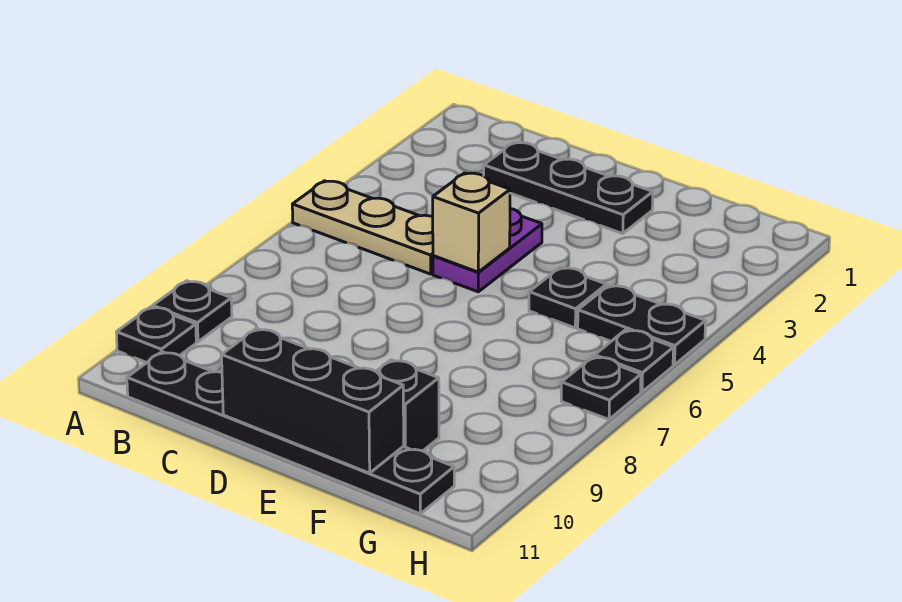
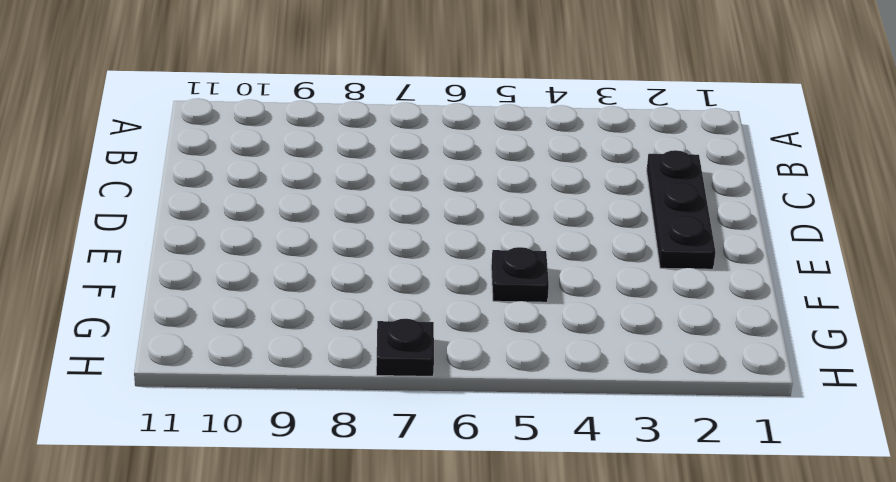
none -> tan plate A5:C5 level 1
none -> black plate A9 level 1
none -> black plate A10 level 1

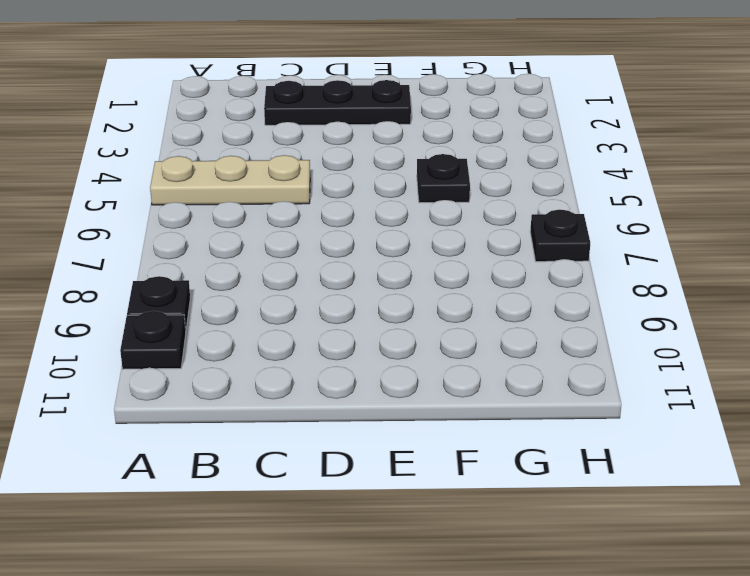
none -> black plate B11:G11 level 1
none -> purple plate D4:D5 level 1
none -> black brick F10 level 1

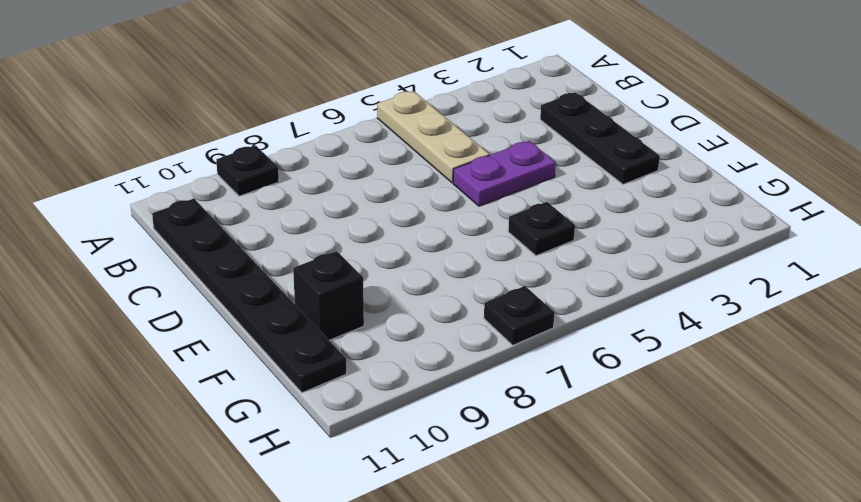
none -> black plate A10 level 1
none -> black plate G5:H5 level 1
none -> black plate H6 level 1

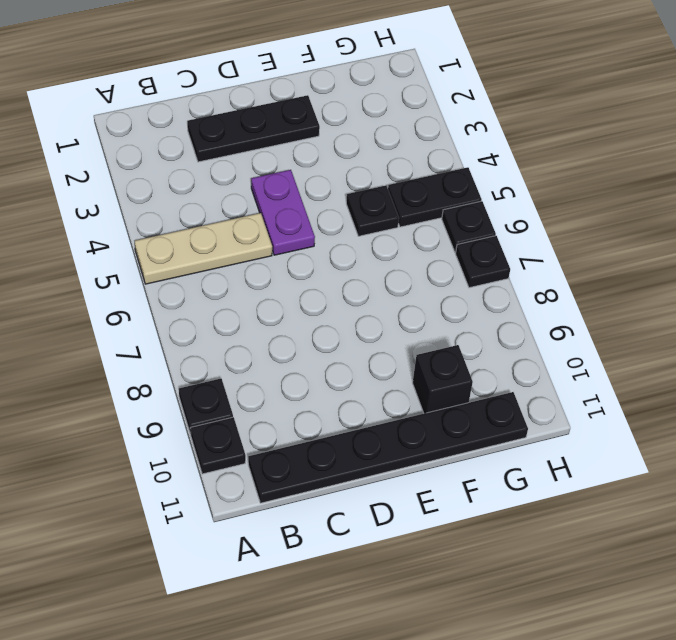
none -> tan brick D5 level 2
none -> black brick D11:F11 level 2

